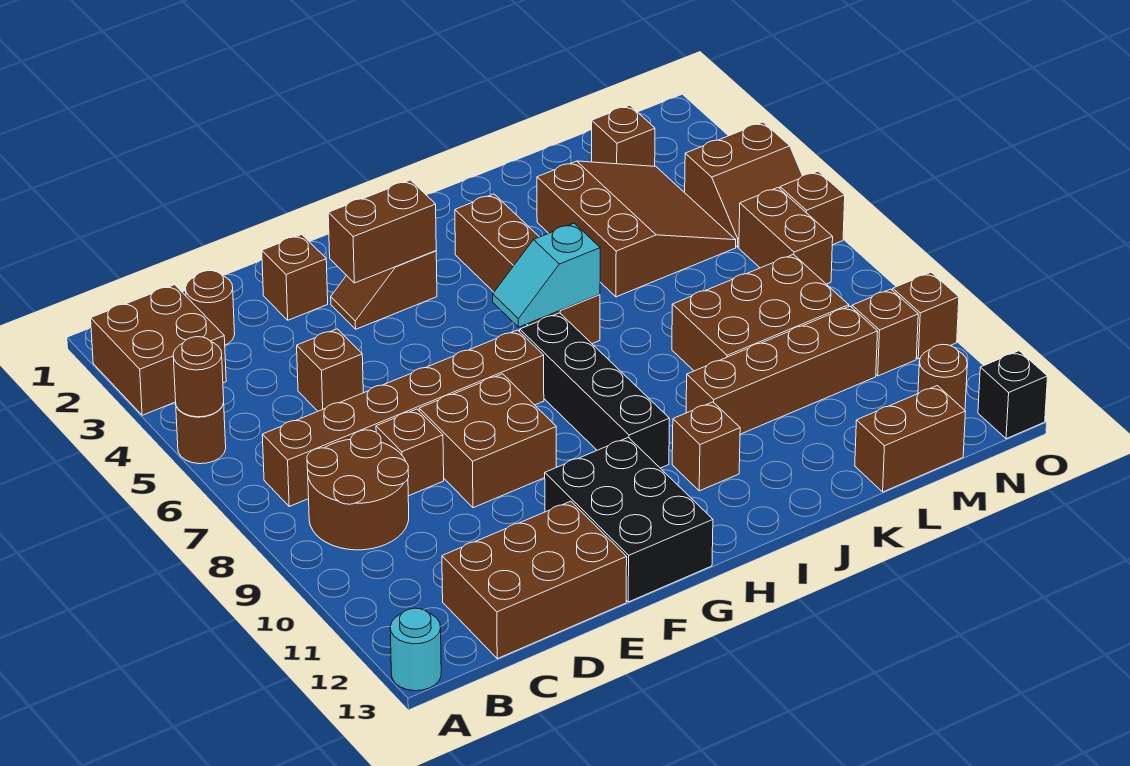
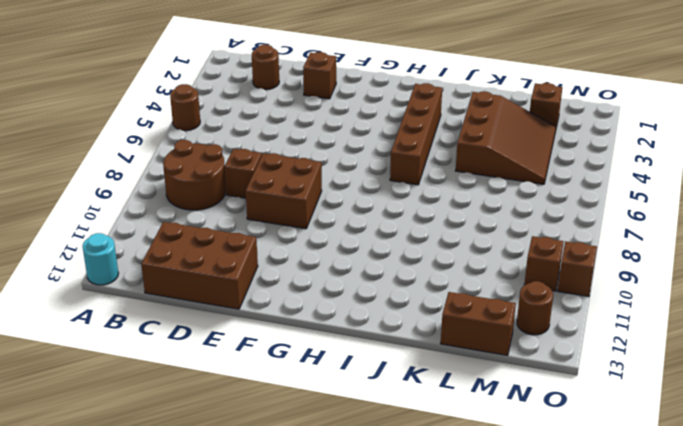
none -> brown brick A2:B3 level 1
none -> brown brick B7:G7 level 1
none -> brown brick D5 level 1
none -> brown slope F3:G3 level 1 top G

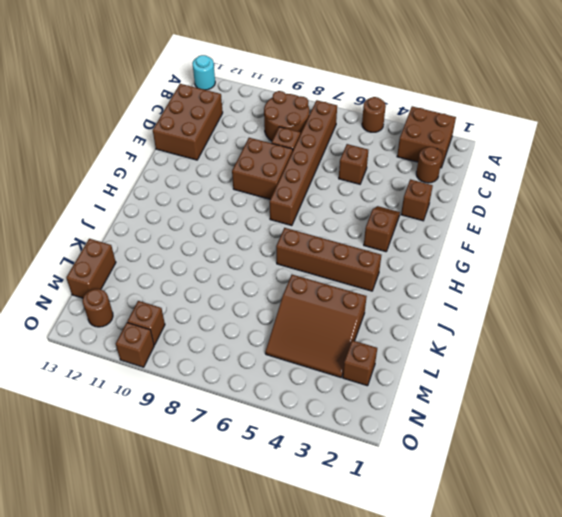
none -> black brick F11:G13 level 1
none -> black brick H7:H10 level 1
none -> brown brick I11 level 1
none -> brown brick J10:M10 level 1

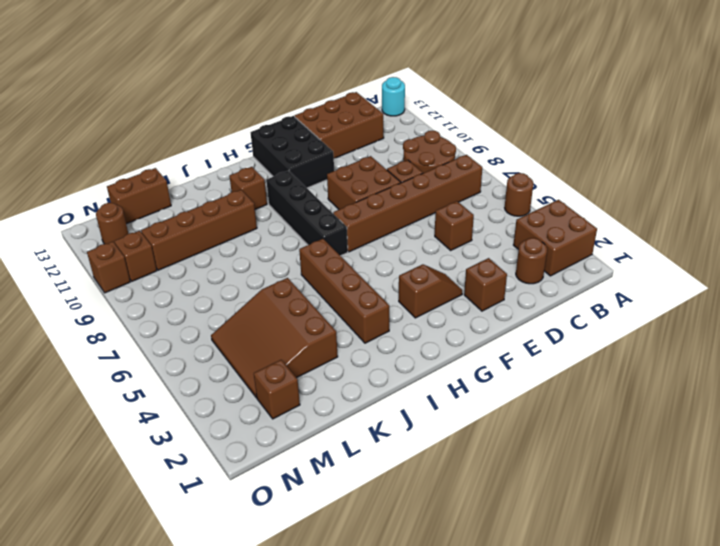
none -> brown brick K8:M9 level 1
none -> brown slope N4:O5 level 1 top 4
none -> brown brick N6:N7 level 1
none -> brown brick O6 level 1

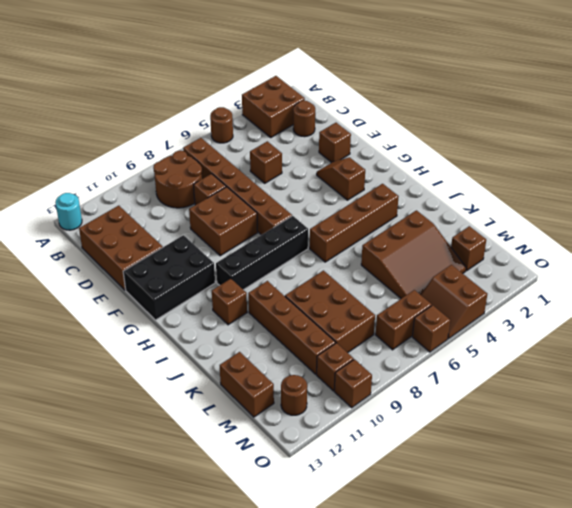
none -> black brick O13 level 1
none -> brown round brick A5 level 2
none -> brown brick F3:G3 level 2
none -> cyan slope H6:I6 level 2 top I

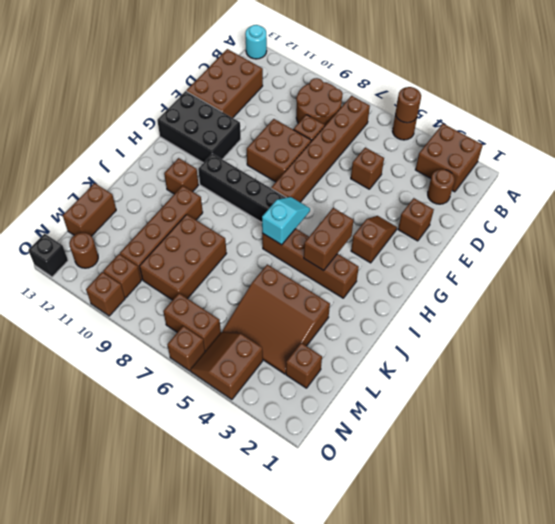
brown brick H4:I4 level 2 -> brown brick F3:G3 level 2

